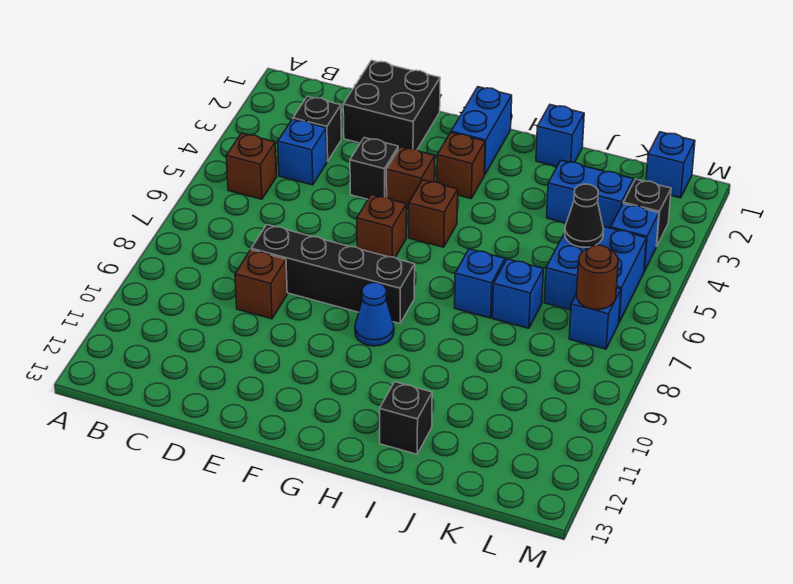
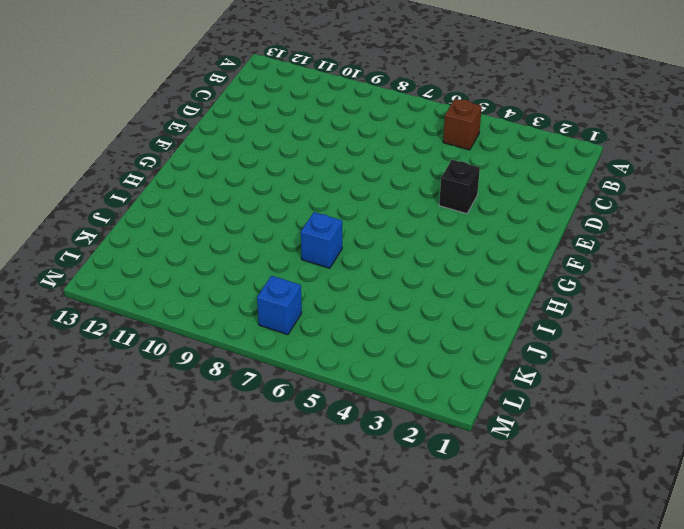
none -> black brick C3 level 1
none -> blue brick C4 level 1
none -> black brick D1:E2 level 1

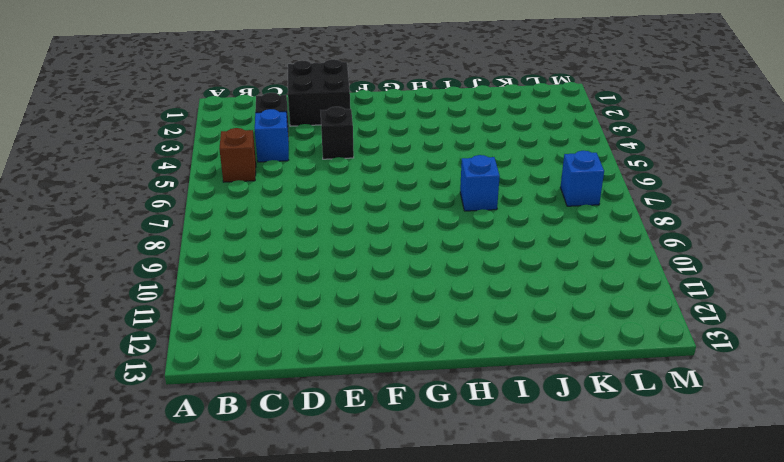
none -> black brick D8:G8 level 1
none -> brown brick D9 level 1
none -> brown brick F4 level 1

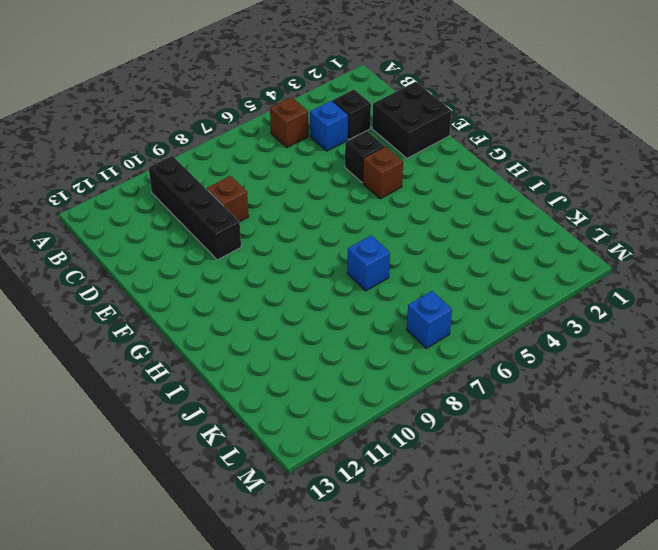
black brick B10:E10 level 1 -> black brick D8:G8 level 1
none -> brown brick F6 level 1
none -> blue brick G1:G2 level 1
none -> brown brick G3 level 1

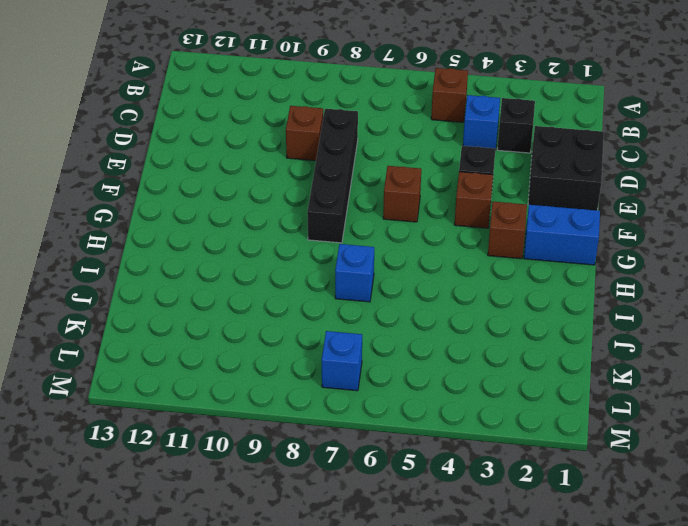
none -> brown brick G5 level 1
none -> blue cone G9 level 1
none -> blue brick I1 level 1

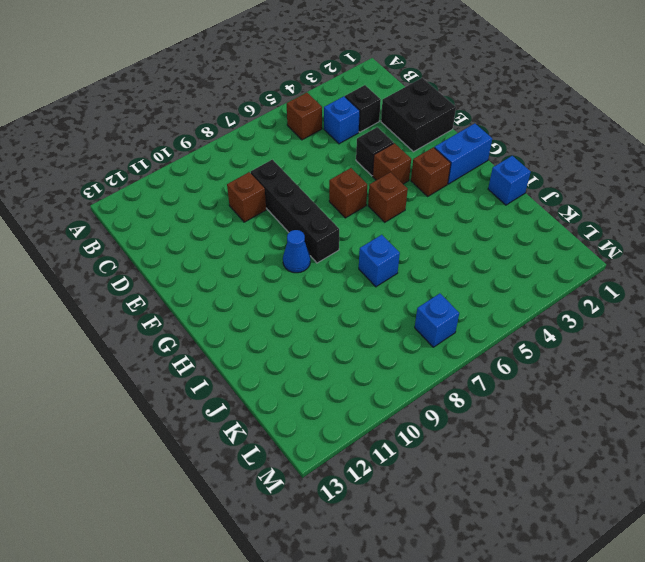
none -> black brick I12 level 1
none -> blue brick J3:K3 level 1
none -> blue brick J7 level 1

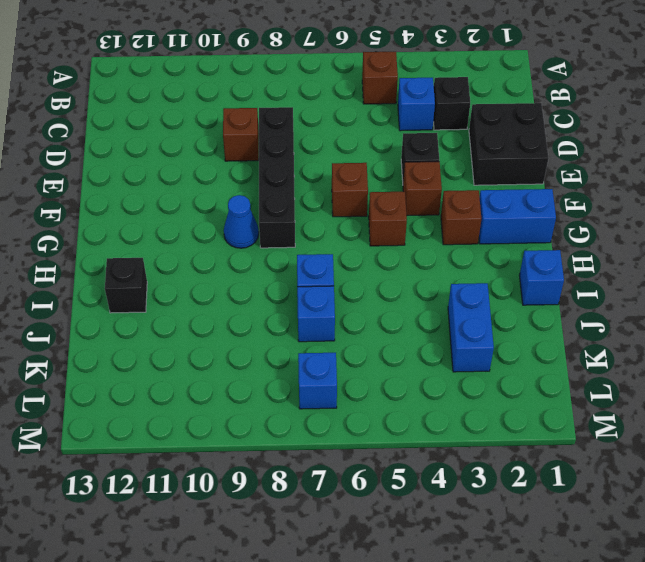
none -> blue brick K5:L6 level 1
none -> blue brick L1 level 1
none -> black brick L3 level 1

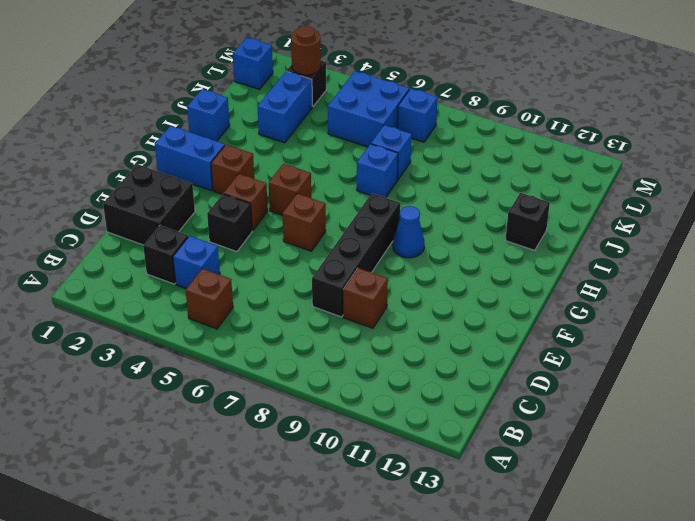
brown round brick L3 level 2 -> brown round brick L7 level 2
none -> blue brick L4 level 1
none -> black cone K5 level 2

